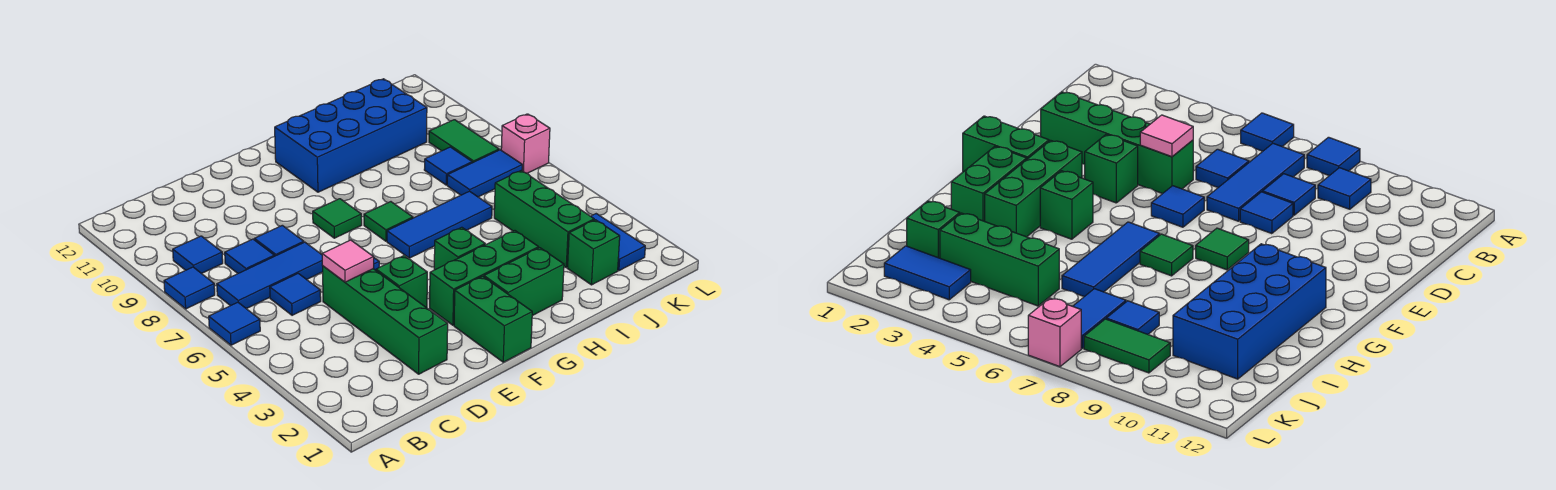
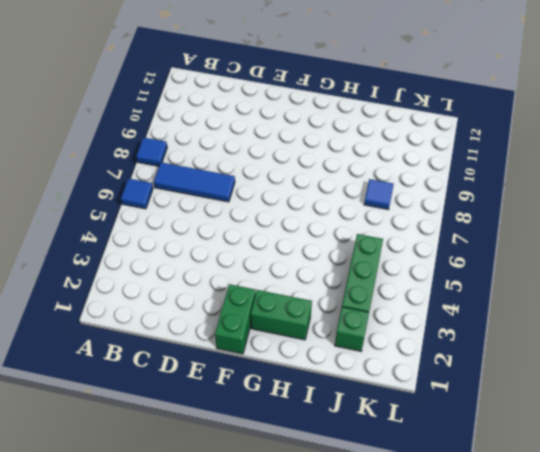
none -> blue tile B9 level 1
none -> blue tile C6 level 1
none -> blue tile C8 level 1

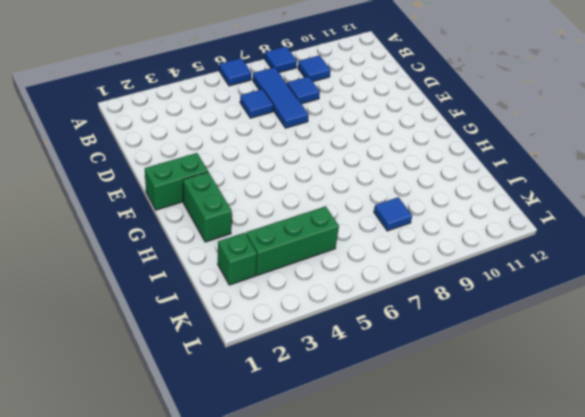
none -> green brick D2:D5 level 1
none -> blue tile D8 level 1
none -> green brick E4 level 1

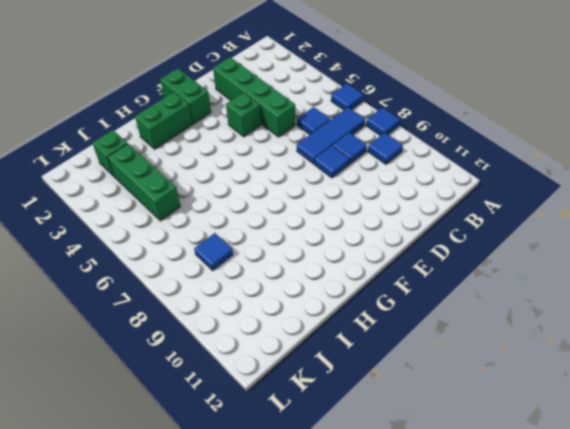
none -> blue tile E6 level 1
none -> green brick F3:H3 level 1
none -> green tile F8 level 1

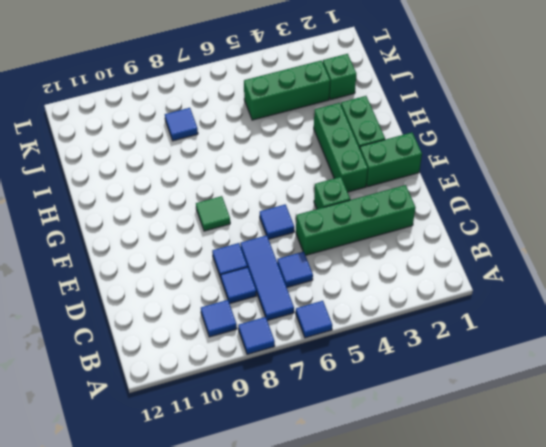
none -> green brick G4 level 1
none -> blue tile G6:I6 level 1
none -> green tile G7 level 1

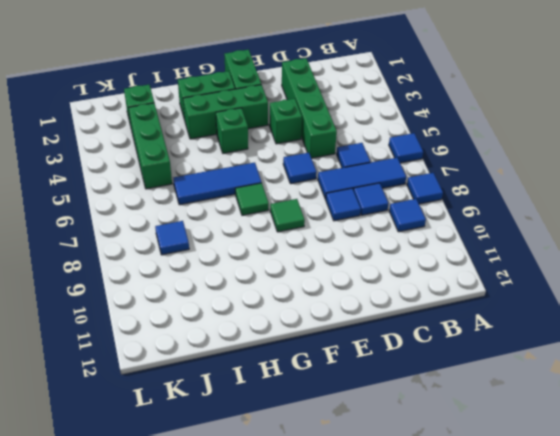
none -> blue brick G10:J11 level 1
none -> blue tile J7:K7 level 1
none -> blue tile K2:K3 level 1

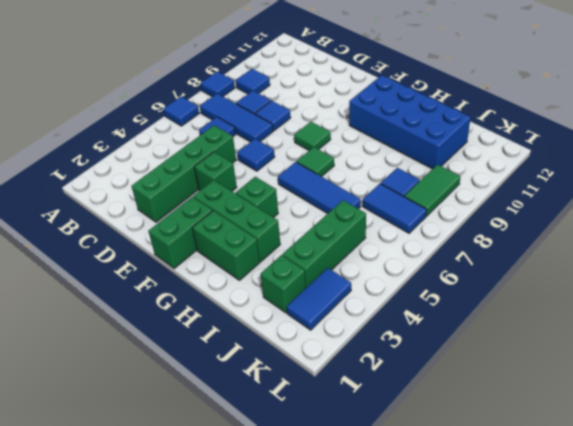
none -> pink brick L7 level 1
none -> pink tile D5 level 2

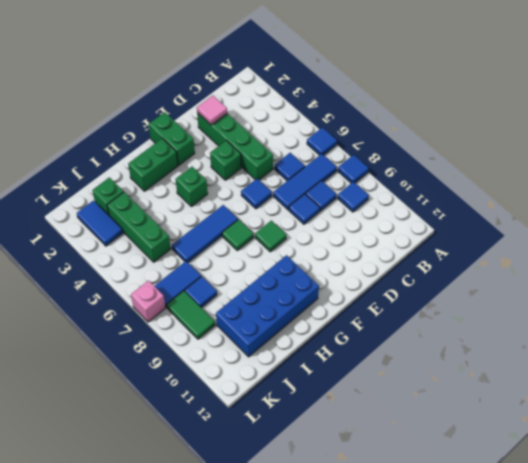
pink tile D2 level 2 -> pink tile D5 level 2
none -> green brick F3:H3 level 1

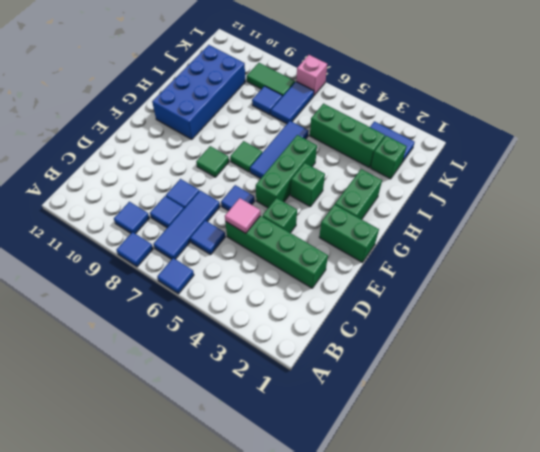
green brick F5:H5 level 1 -> green brick F3:H3 level 1

